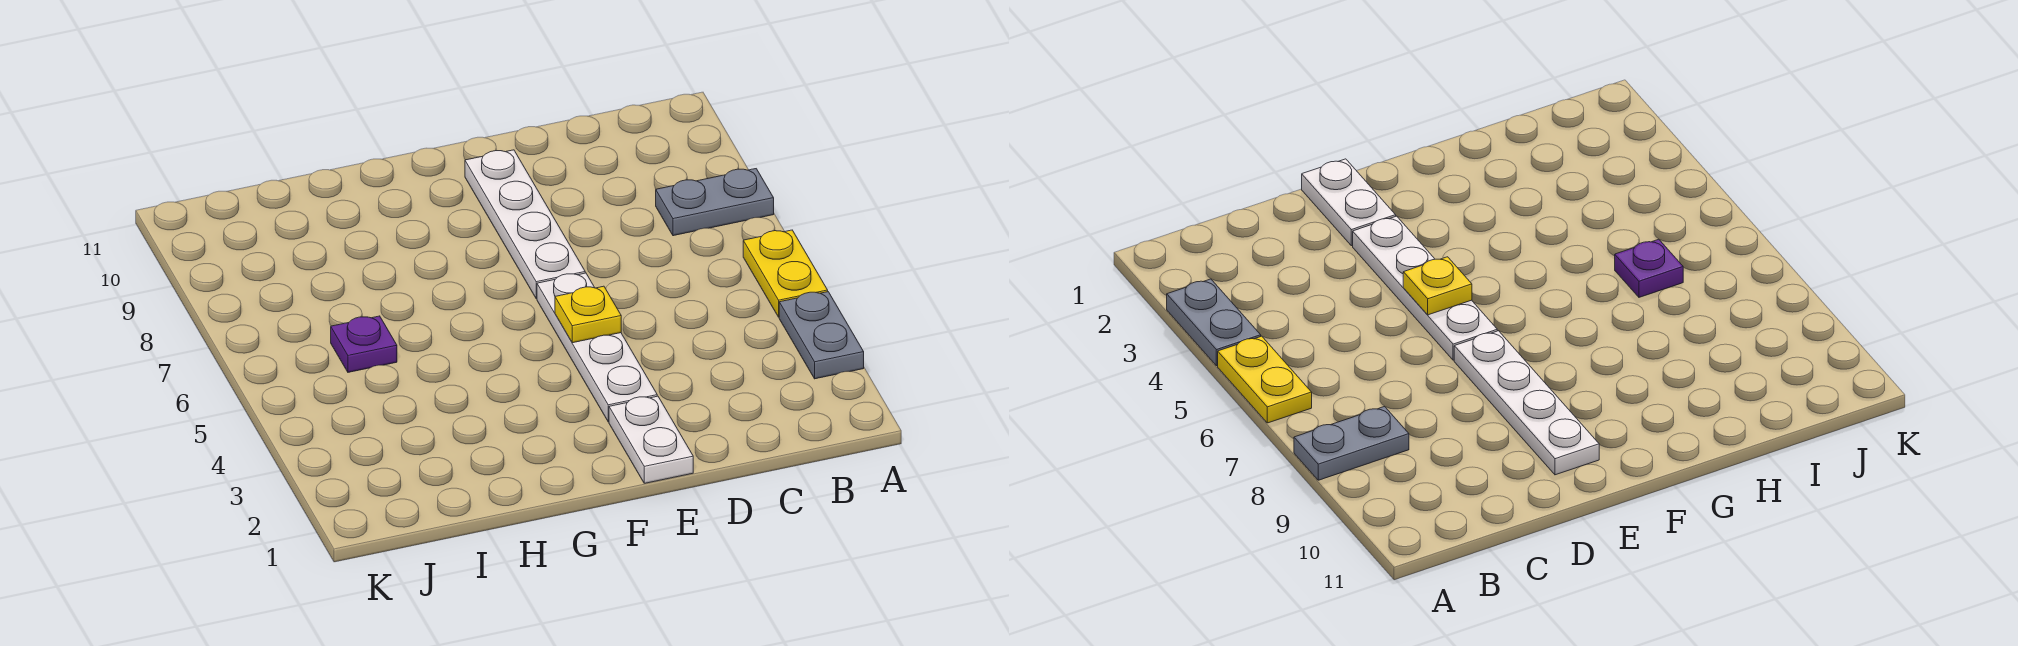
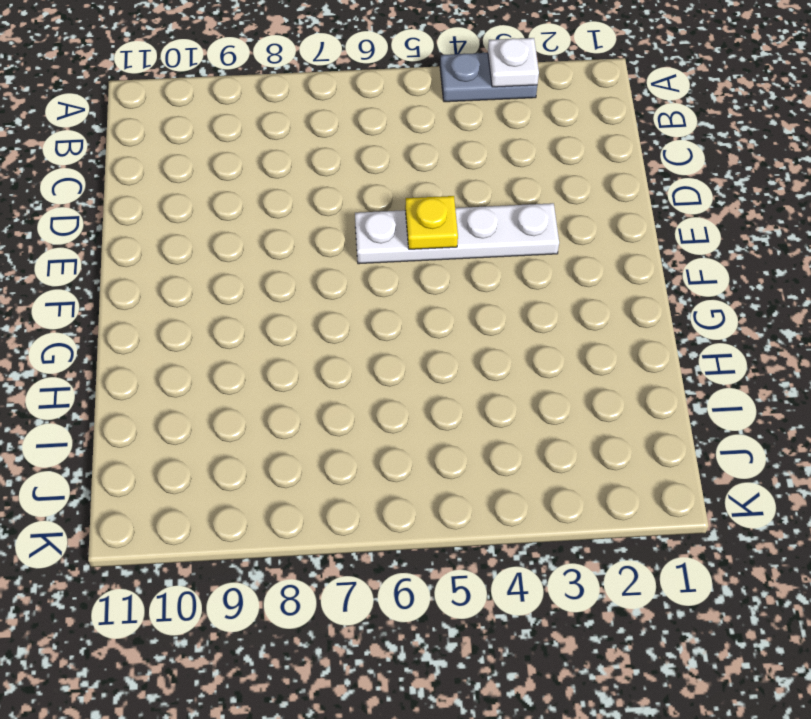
white plate A3 level 2 -> none
none -> yellow plate A5:A6 level 1
none -> grey plate A8:B8 level 1

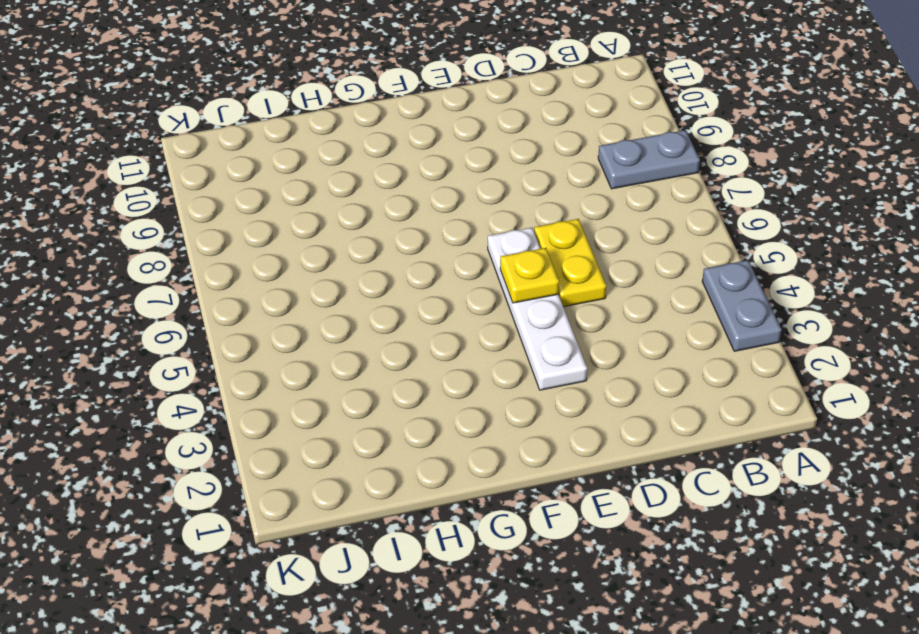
yellow plate D5:D6 level 1 -> yellow plate A5:A6 level 1
none -> white plate E1:E2 level 1
none -> white plate E7:E10 level 1

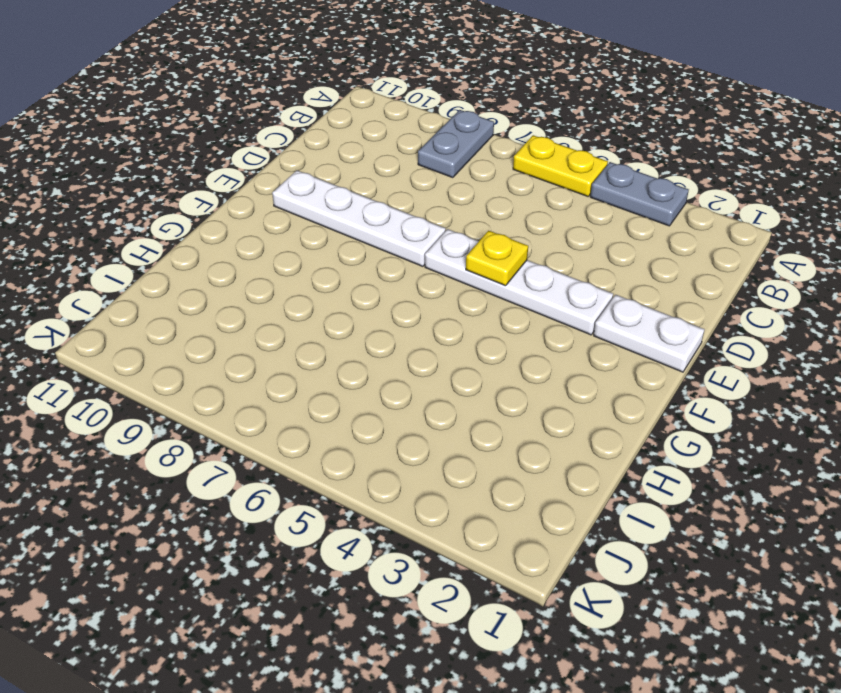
none -> purple plate I6 level 1

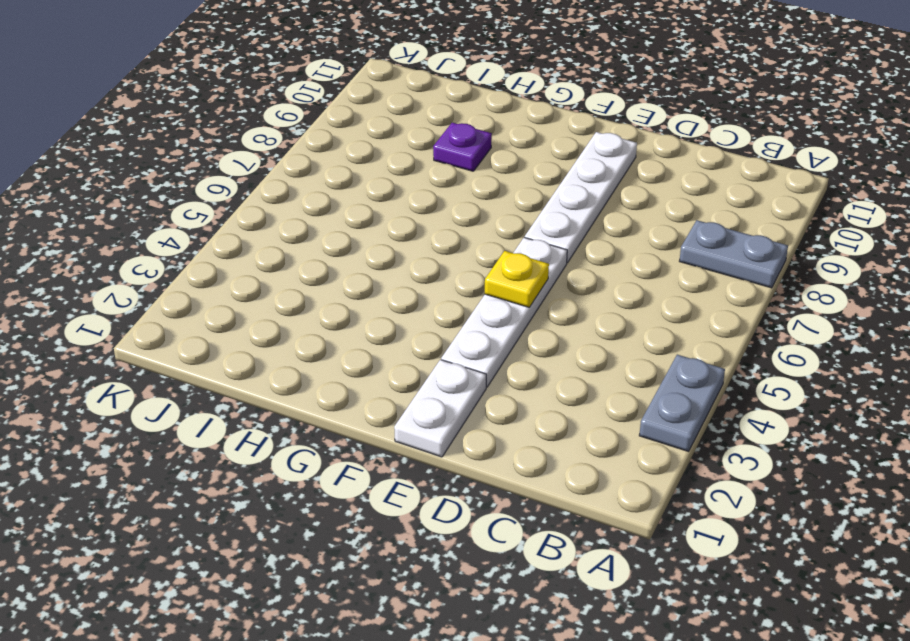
purple plate H9 level 1 -> purple plate I6 level 1
none -> yellow plate A5:A6 level 1

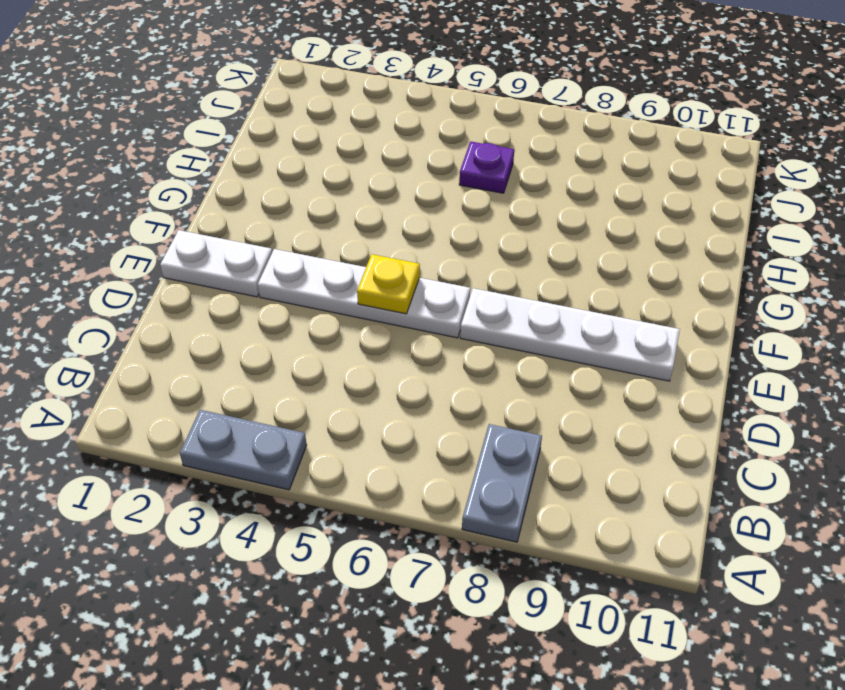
none -> yellow plate A5:A6 level 1

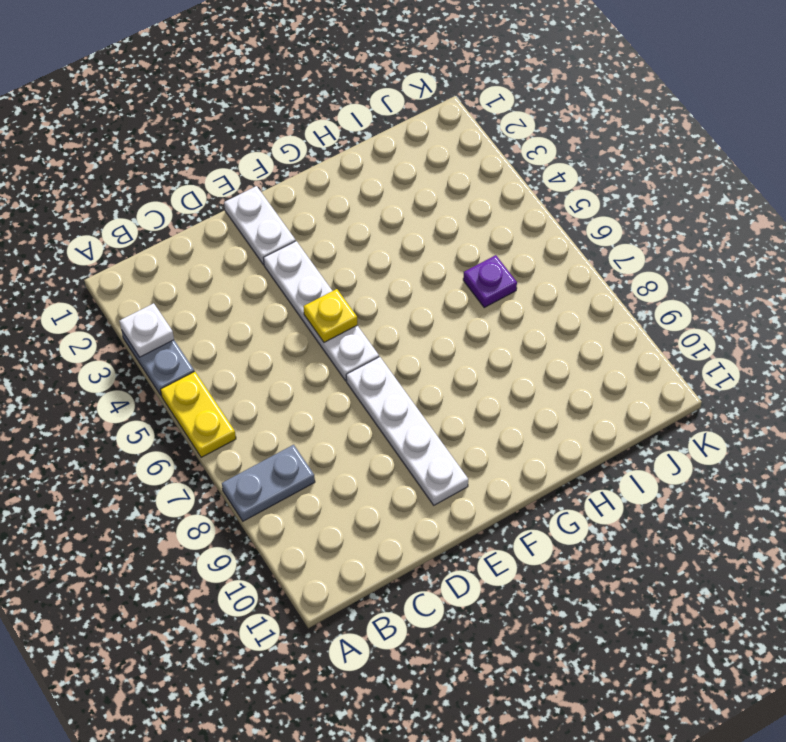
white plate A3 level 2 -> none

